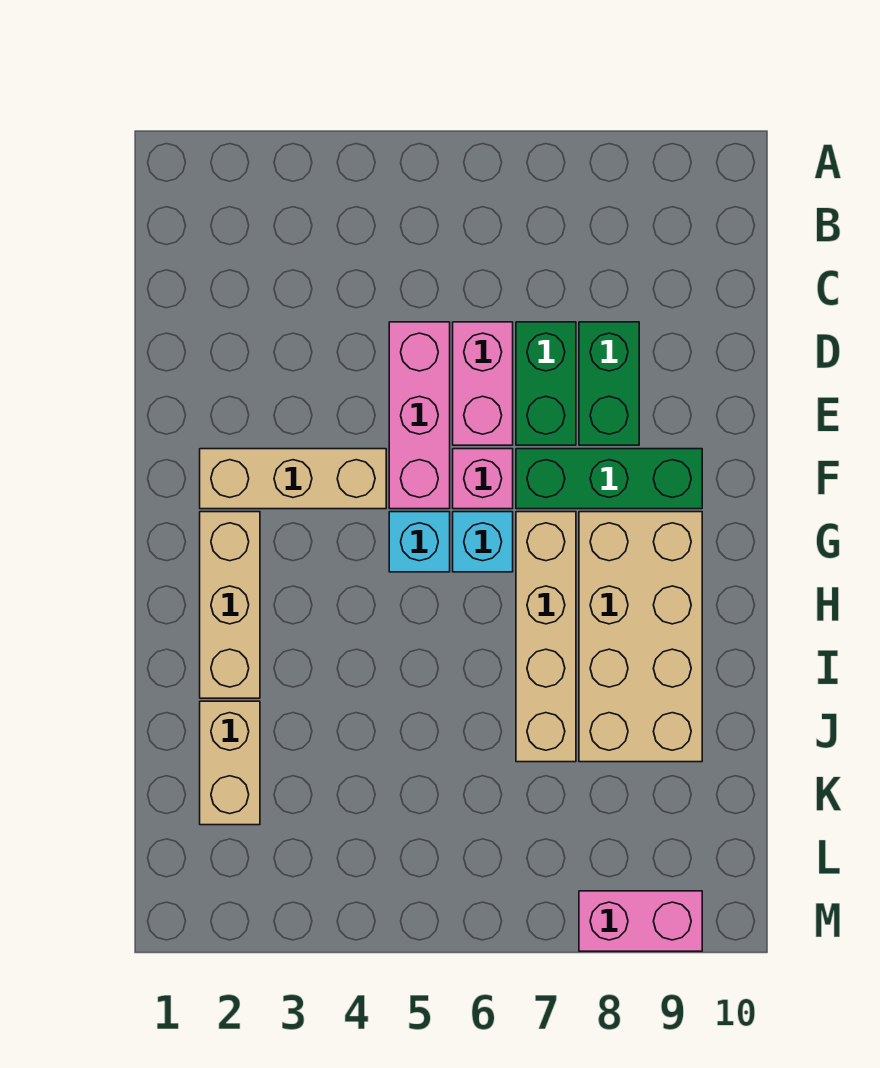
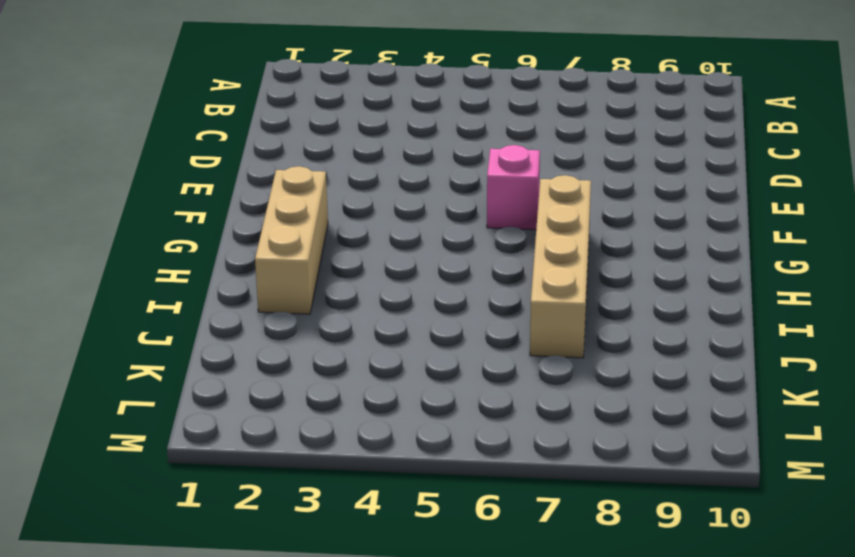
none -> pink brick D5:F5 level 1
none -> pink brick D6:E6 level 1
none -> green brick D7:E7 level 1

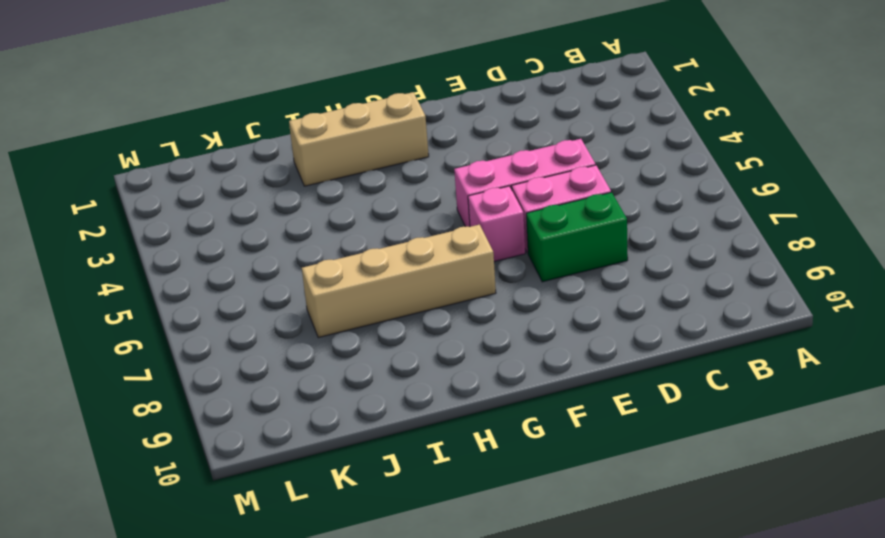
none -> green brick D8:E8 level 1
none -> tan brick F2:F4 level 1
none -> green brick F7:F9 level 1

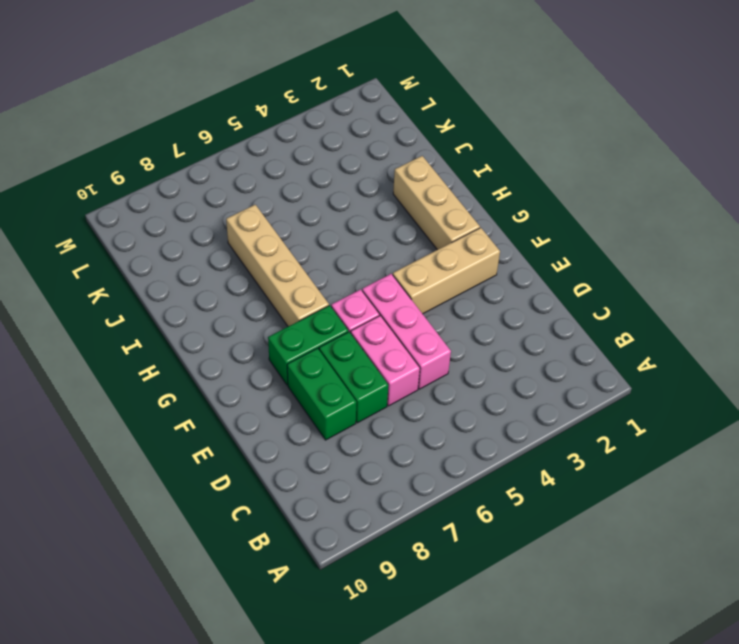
green brick F7:F8 level 1 -> green brick F7:F9 level 1
none -> cyan brick G5 level 1
none -> cyan brick G6 level 1
none -> tan brick G8:J9 level 1

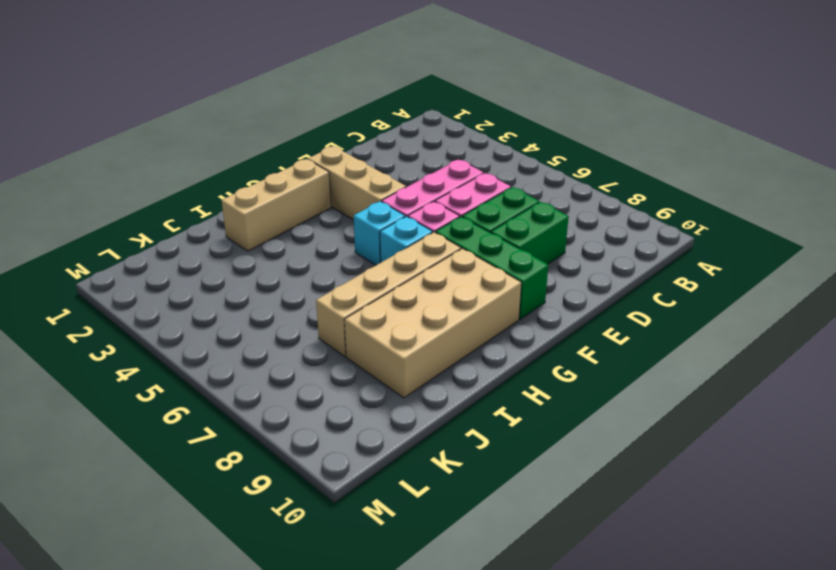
none -> tan brick J2:K2 level 1
none -> pink brick M8:M9 level 1

